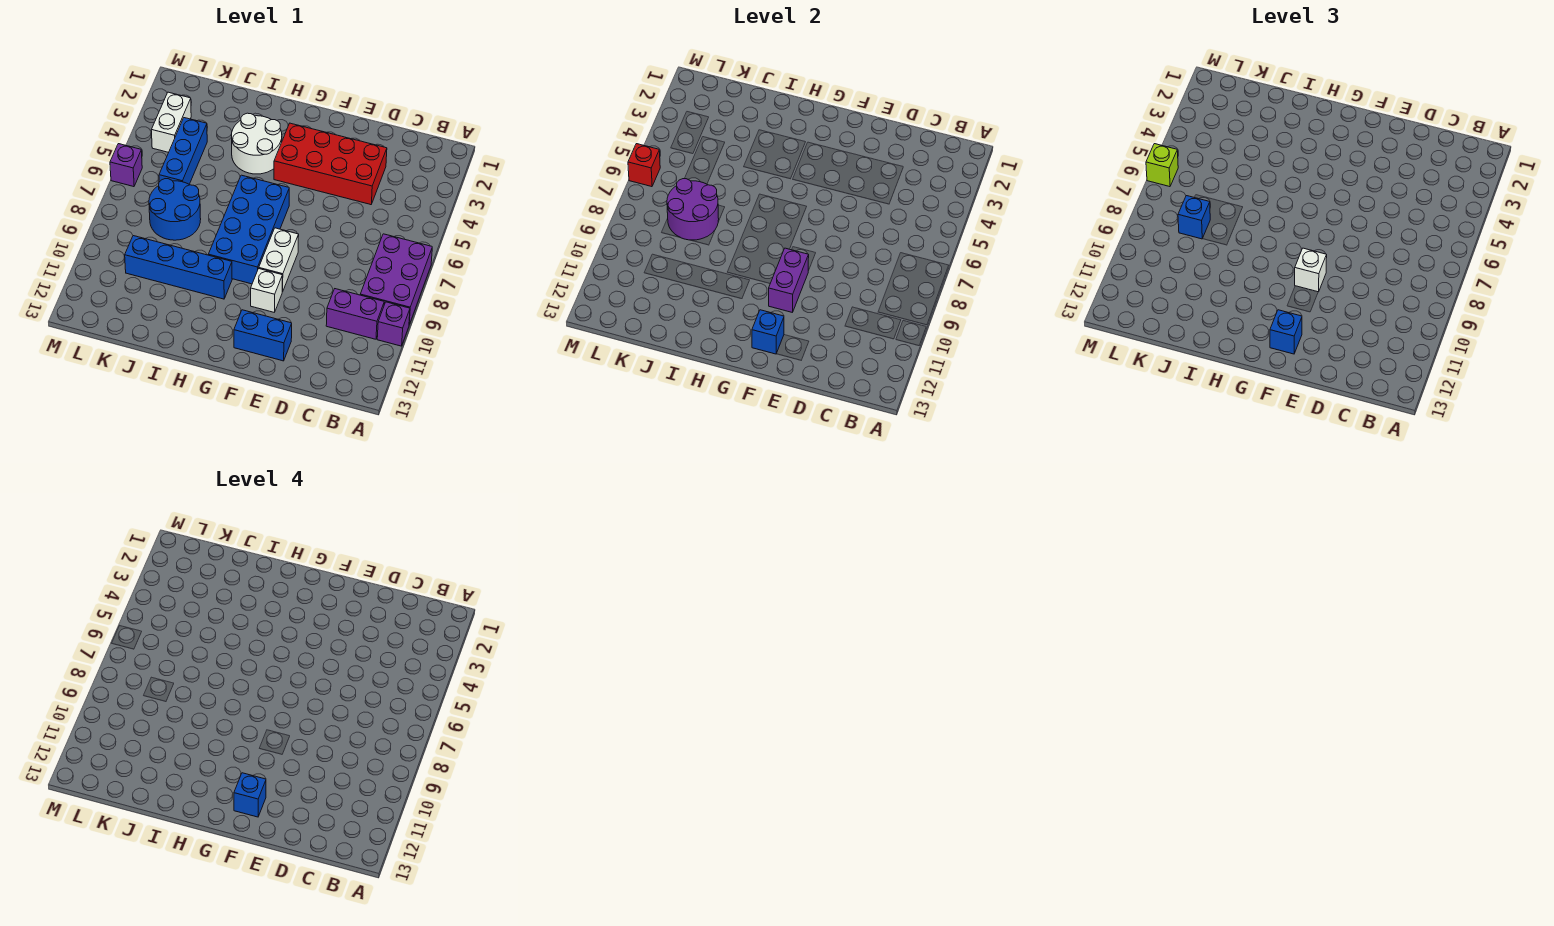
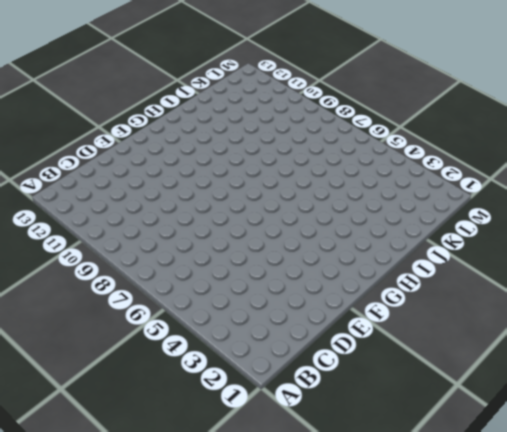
none -> purple brick A7:B9 level 1
none -> purple brick A10 level 1
none -> purple brick B10:C10 level 1

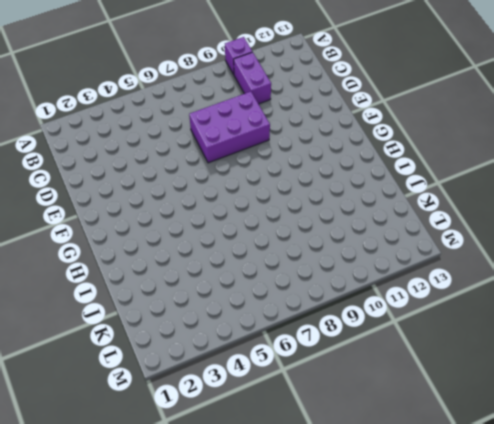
purple brick D7:E9 level 1 -> purple brick A7:B9 level 1
none -> red brick D3:G4 level 1
none -> blue brick E12:F12 level 1
none -> white brick F8:F9 level 1

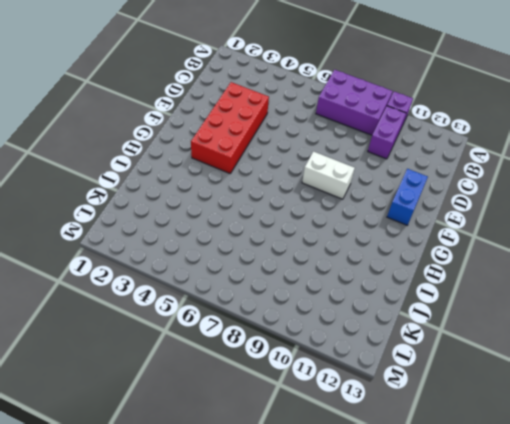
none -> white brick F10 level 1
none -> blue brick G6:H9 level 1
none -> white round brick H3:I4 level 1

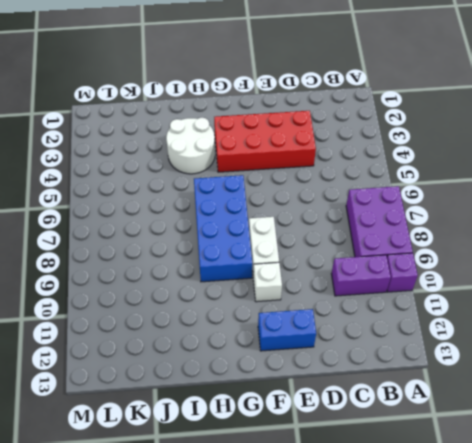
none -> blue brick H10:K10 level 1
none -> blue round brick J7:K8 level 1
none -> blue brick K4:K6 level 1

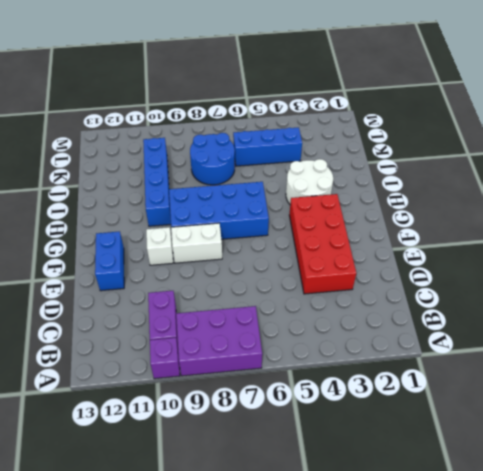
none -> white brick L3:L4 level 1
none -> purple brick M6 level 1
none -> purple brick F9:F10 level 2

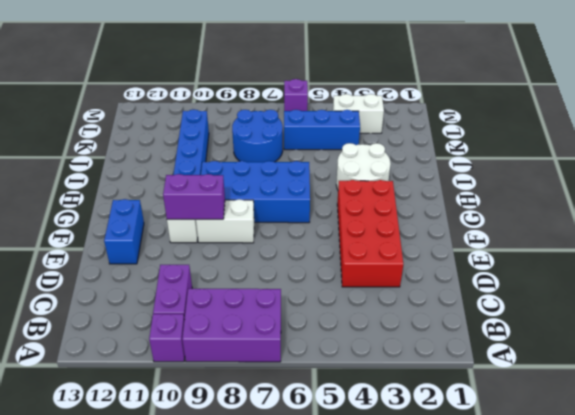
none -> blue brick F12 level 2
none -> purple round brick J7:K8 level 2
none -> red brick M6 level 2

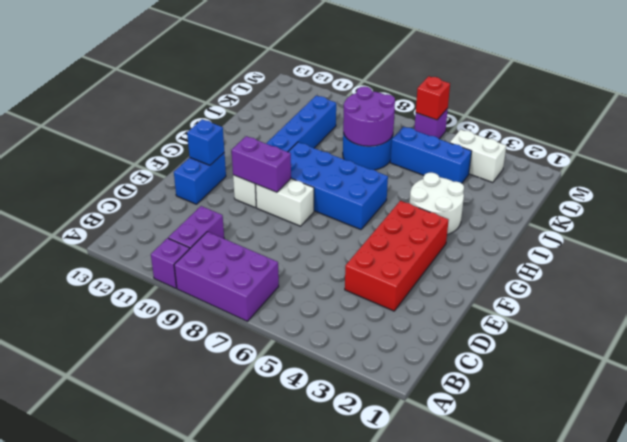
none -> white brick F9 level 3
none -> blue brick F12 level 3
none -> blue brick K8 level 3

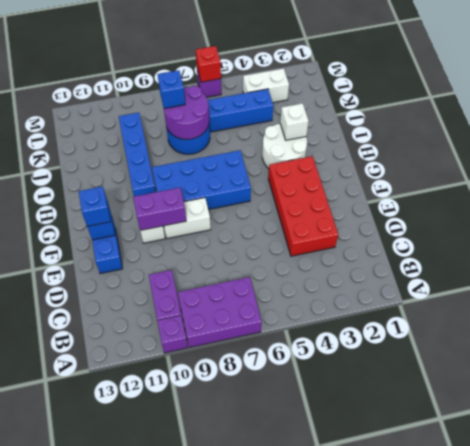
white brick I3 level 2 -> white brick F9 level 3
none -> lime brick M6 level 3
none -> blue brick F12 level 4

